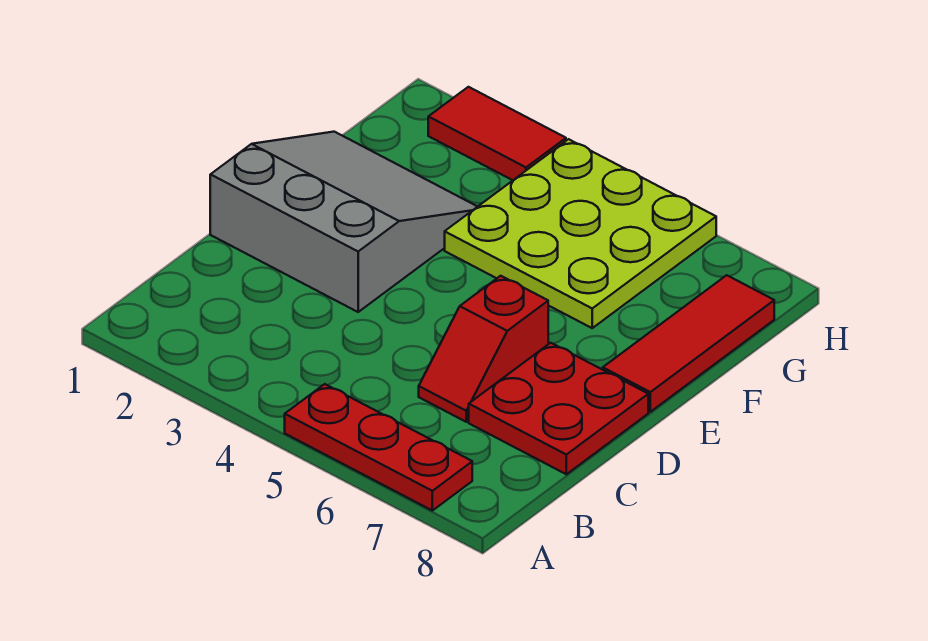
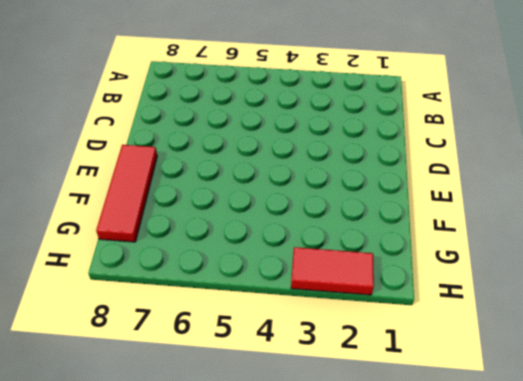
none -> red plate A5:A7 level 1
none -> red slope C6:D6 level 1 top D

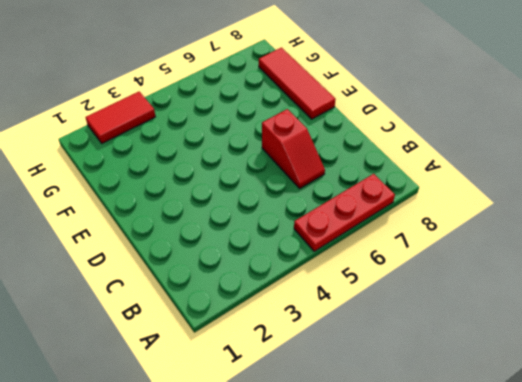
none -> red plate C7:D8 level 1
none -> grey slope D1:F3 level 1 top D

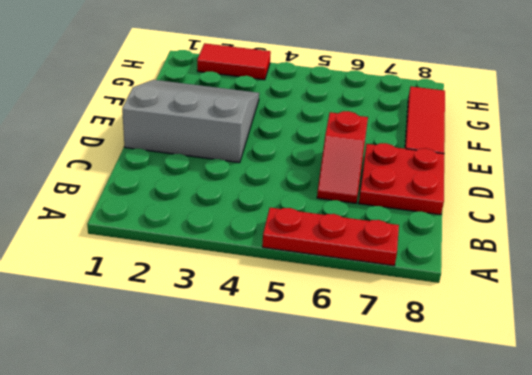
none -> lime plate F4:H6 level 1

